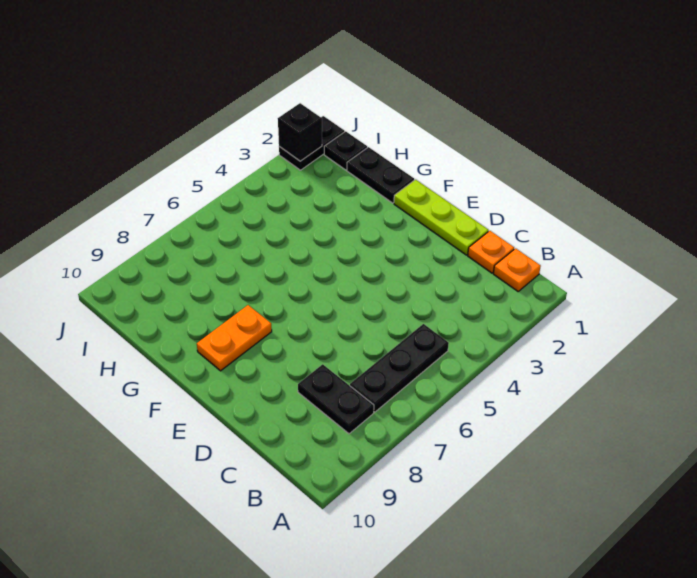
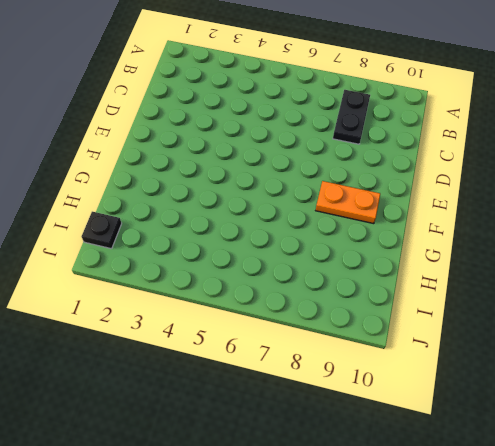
none -> orange plate B1 level 1
none -> black plate B5:B7 level 1

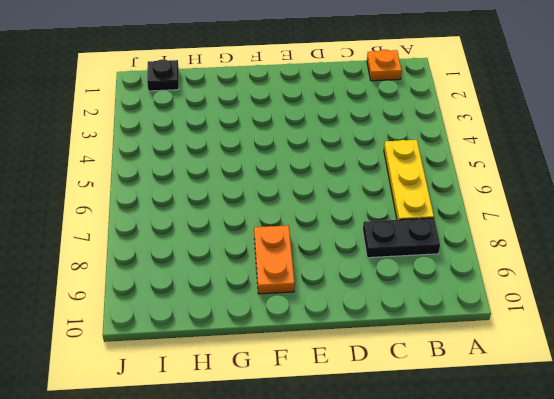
yellow plate B5:B7 level 1 -> black plate B5:B7 level 1
none -> orange plate C1 level 1
none -> lime plate D1:F1 level 1

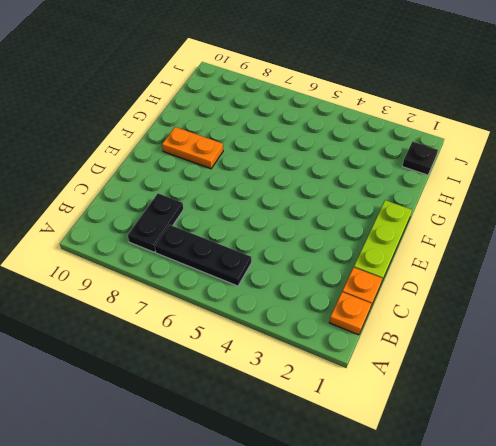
none -> black plate G1:H1 level 1
none -> black plate J1:J2 level 1

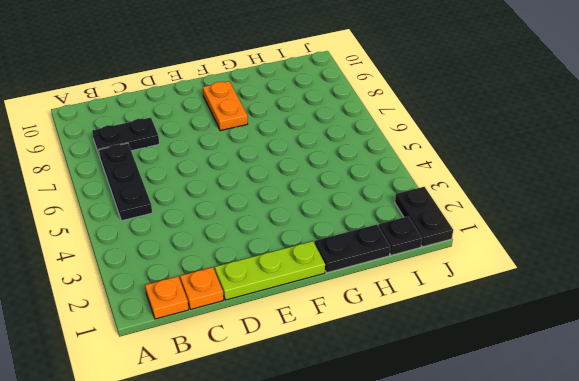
none -> black brick J2 level 2

